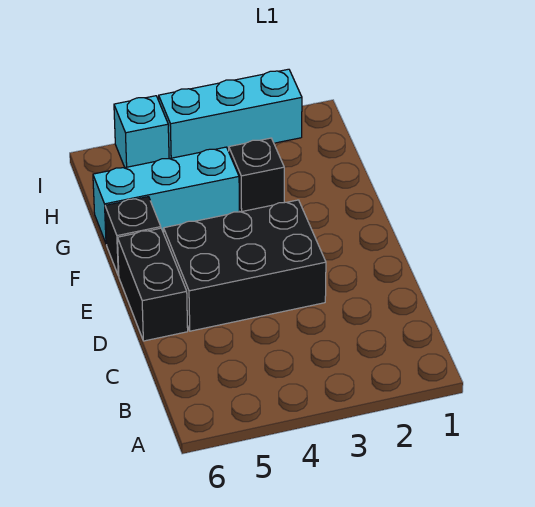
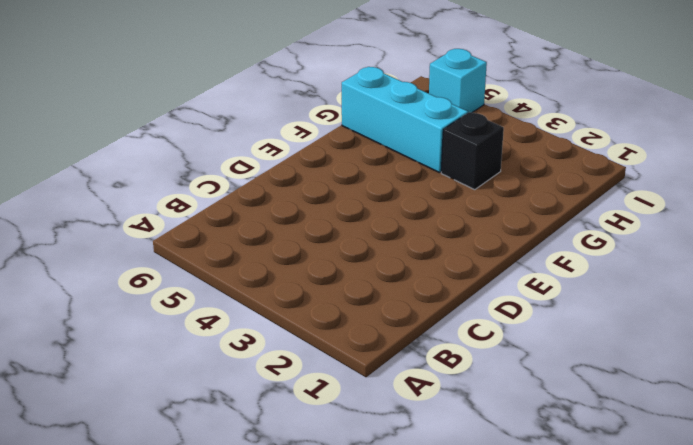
none -> black brick D3:E5 level 1
none -> black brick D6:E6 level 1

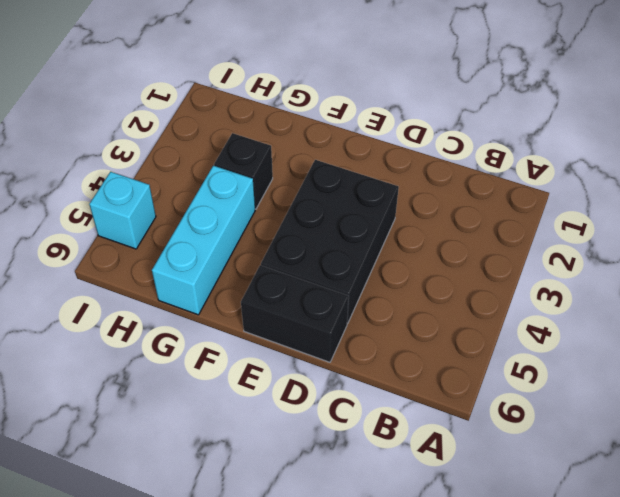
none -> black brick F6 level 1
none -> cyan brick I2:I4 level 1

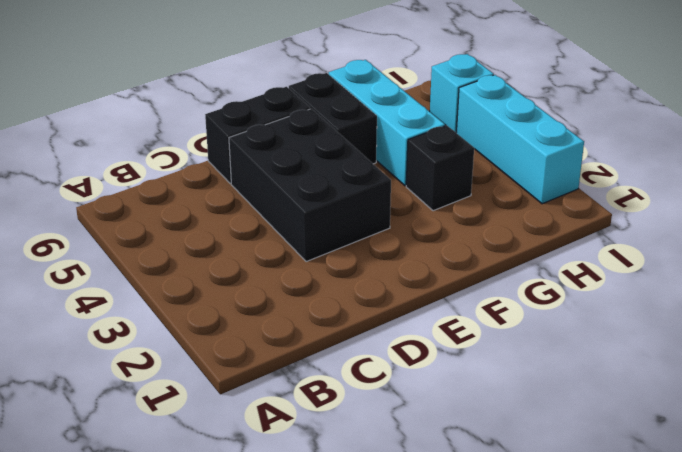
black brick F5:F6 level 1 -> black brick F6 level 1

